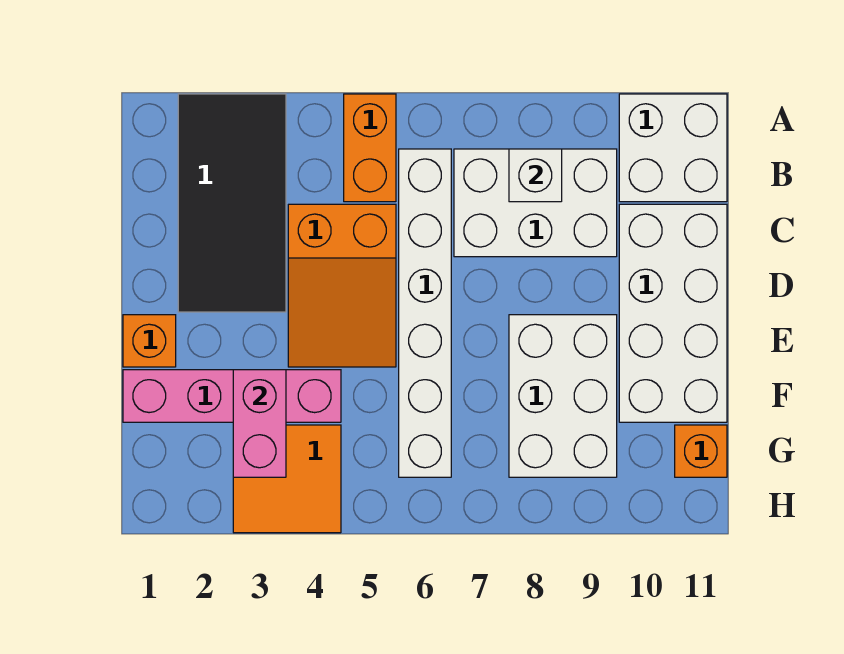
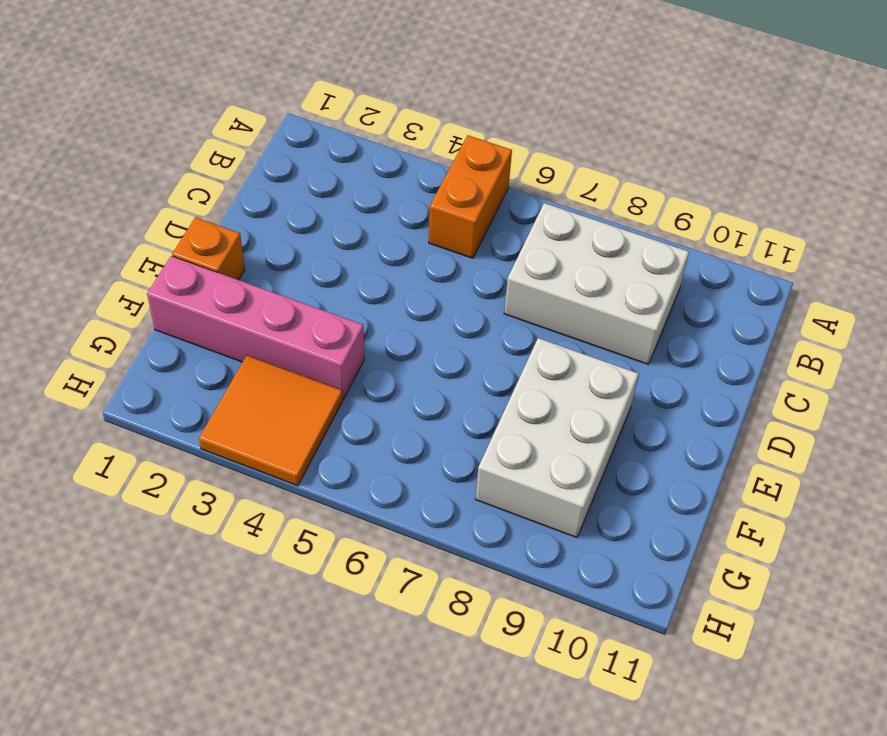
none -> black tile A2:D3 level 1
none -> white brick A10:B11 level 1
none -> white brick B6:G6 level 1

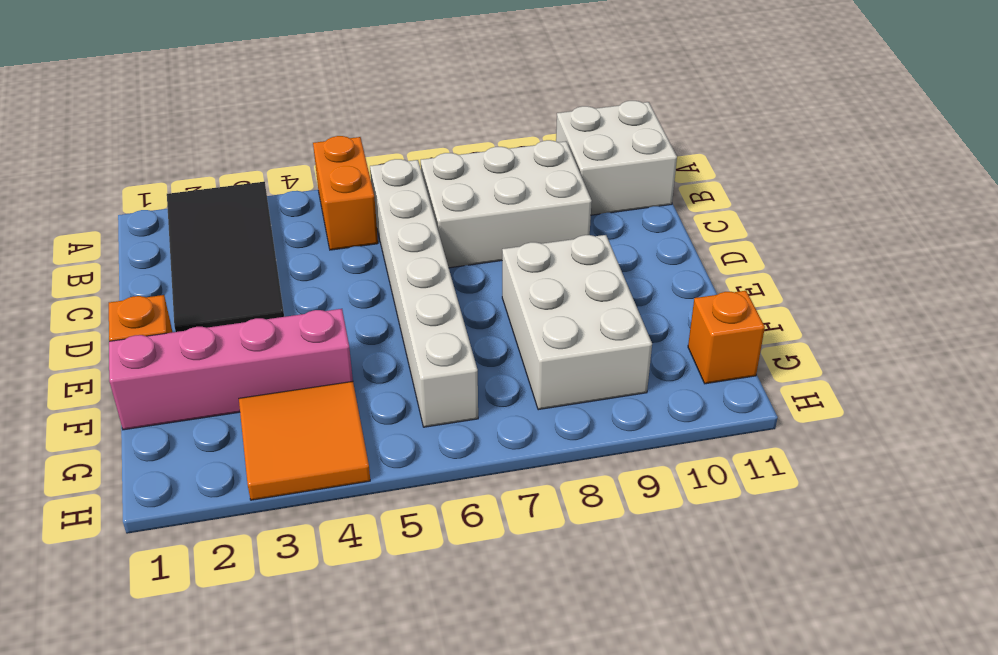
none -> orange slope C4:E5 level 1 top C
none -> white brick C10:F11 level 1
none -> white brick B8 level 2

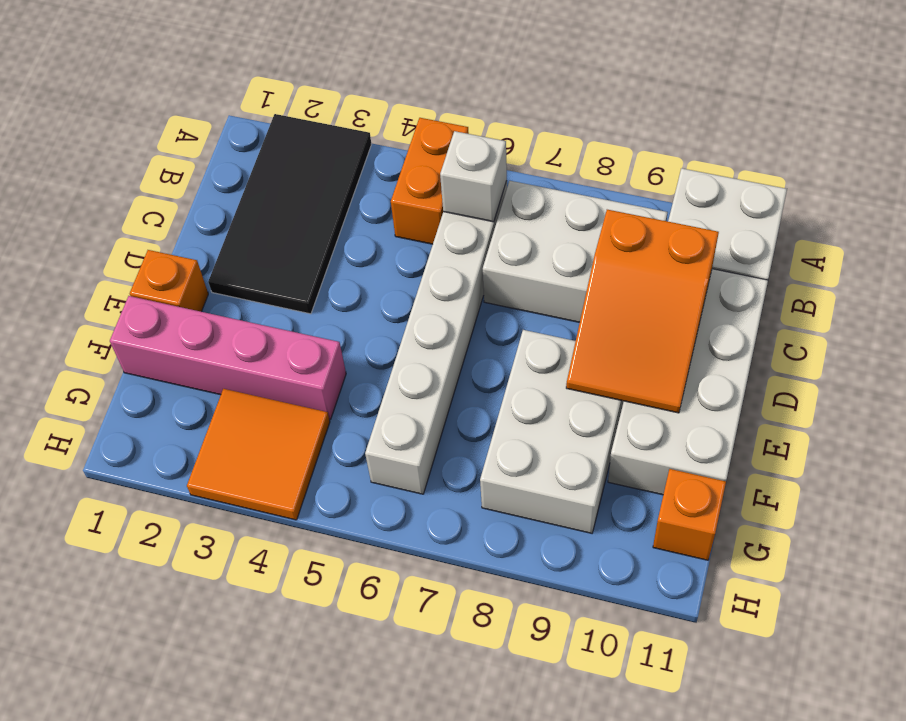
white brick B6 level 2 -> white brick B8 level 2
orange slope C9:E10 level 2 top C -> orange slope C4:E5 level 1 top C
none -> pink brick F3:G3 level 2

